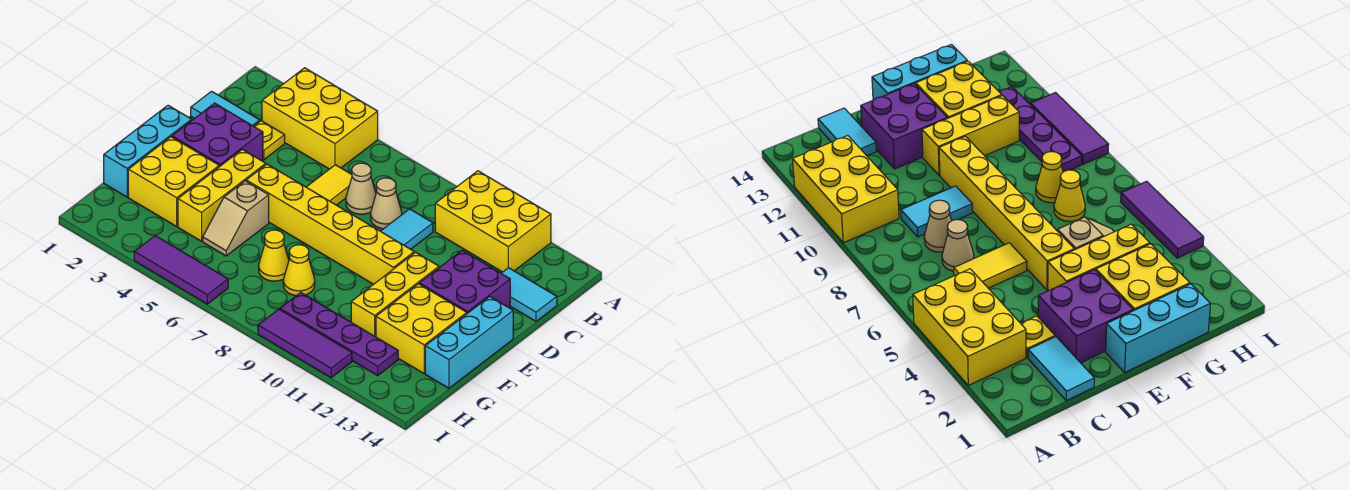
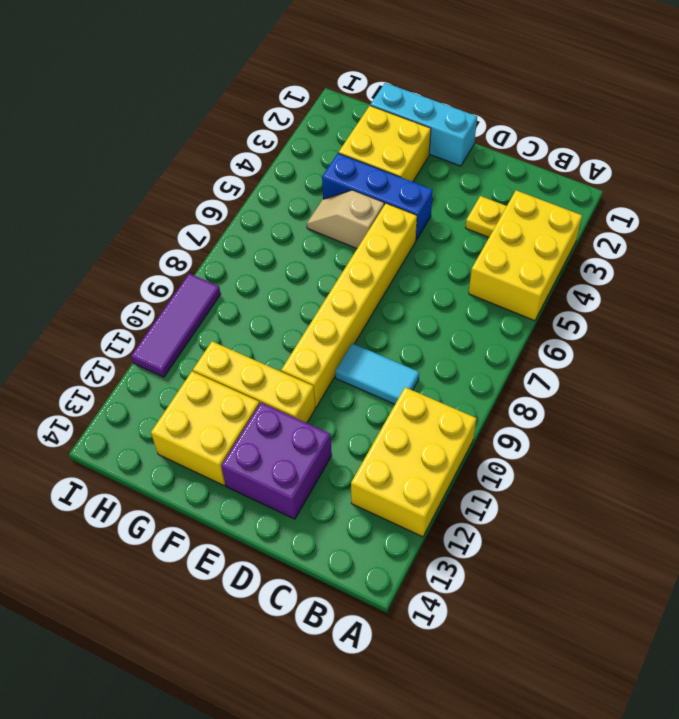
blue brick E4:G4 level 1 -> yellow brick E4:G4 level 1
none -> cyan tile C1:C2 level 1
none -> yellow tile C6:D6 level 1
none -> tan cone C7 level 1

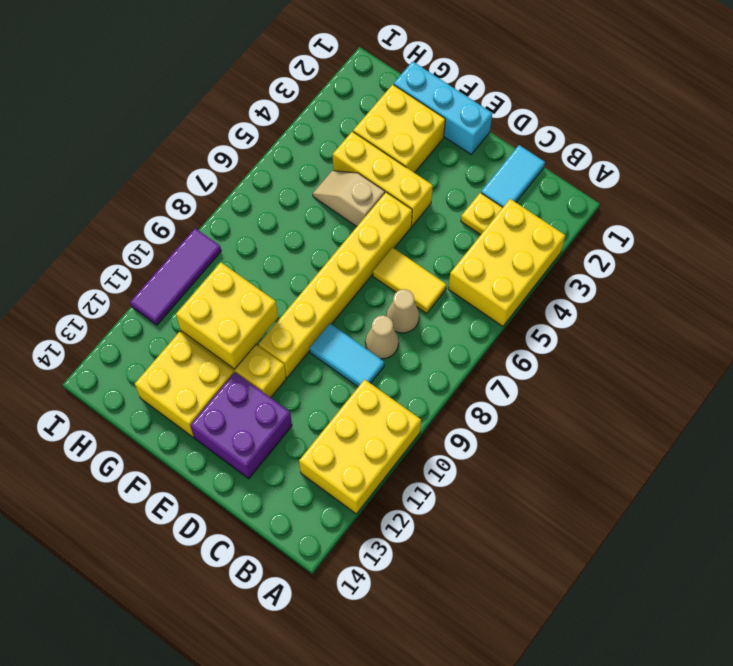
yellow brick F10:G11 level 2 -> none
none -> cyan tile C13:C14 level 1
none -> purple brick D2:E3 level 1
none -> cyan brick E14:G14 level 1

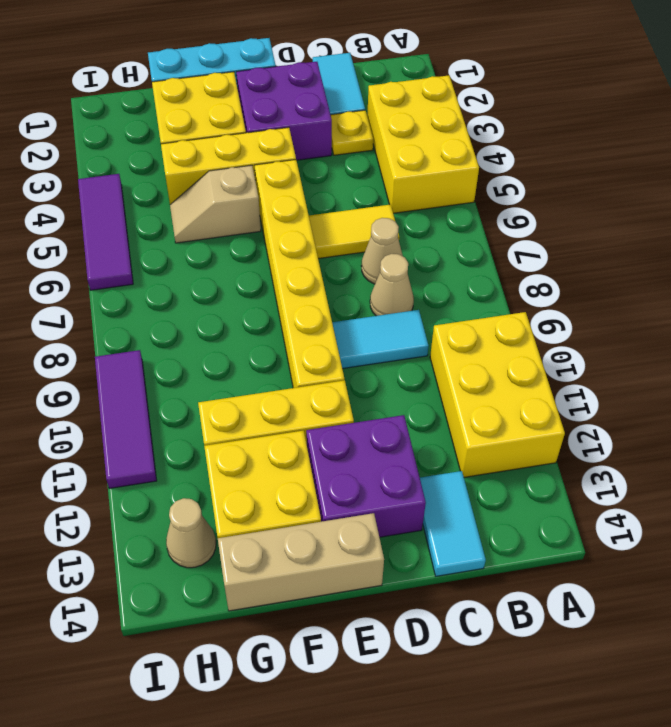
tan brick E14:G14 level 1 -> cyan brick E14:G14 level 1
tan cone H13 level 1 -> none
none -> yellow cone G7 level 1
none -> yellow cone G8 level 1
none -> purple plate H9:H12 level 1

